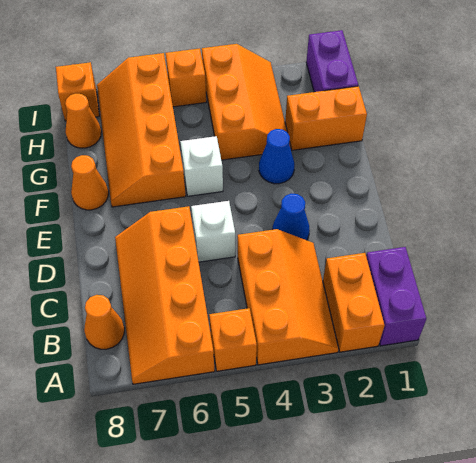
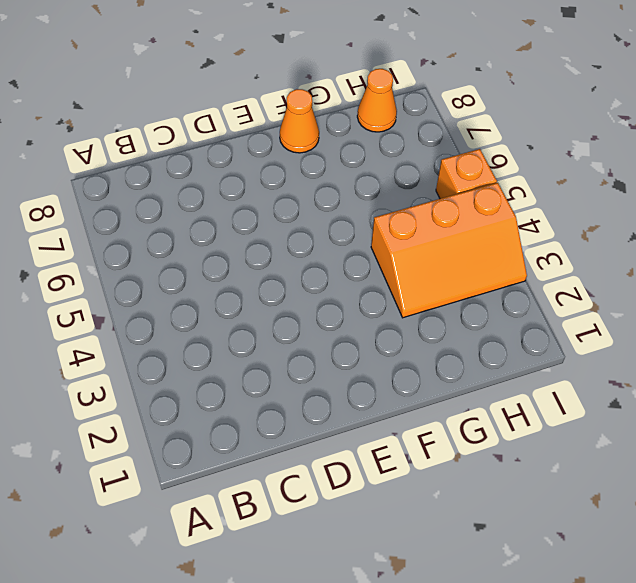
none -> purple brick A1:B1 level 1
none -> orange brick A2:B2 level 1
none -> orange slope A3:C4 level 1 top 4

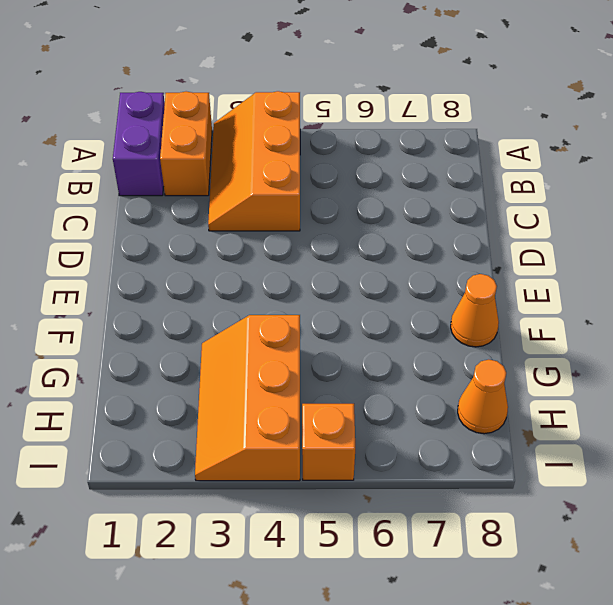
none -> orange brick A5 level 1
none -> orange slope A6:D7 level 1 top 6
none -> orange cone B8 level 1

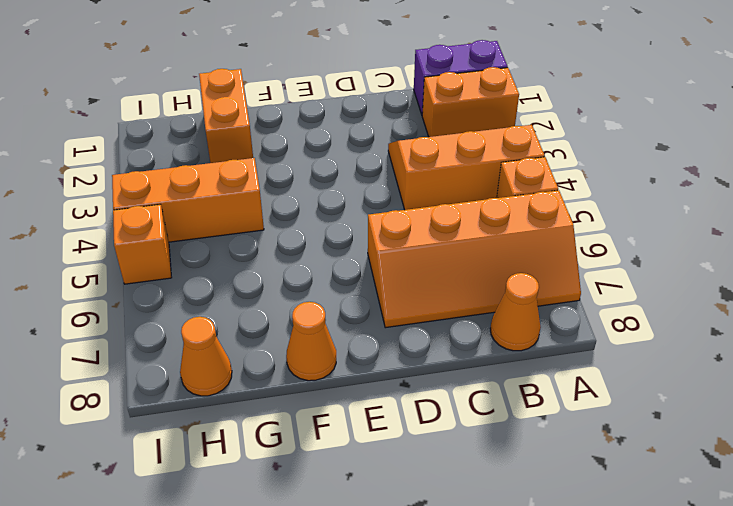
none -> blue cone D3 level 1
none -> white brick D5 level 1
none -> blue cone F3 level 1

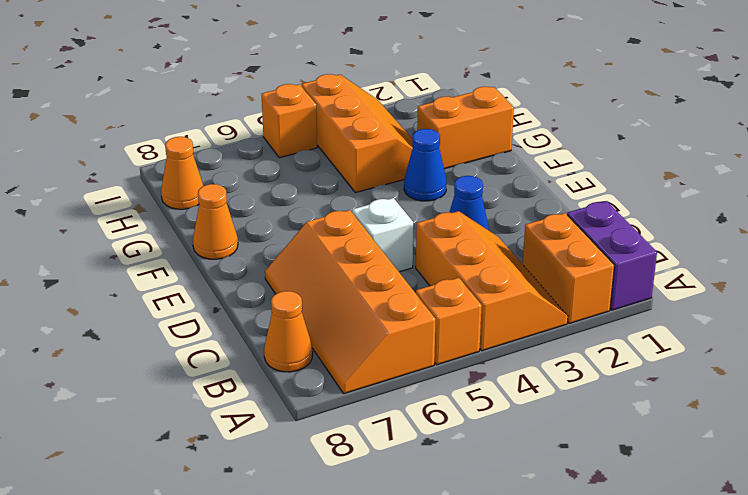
none -> white brick F5 level 1
none -> orange slope F6:I7 level 1 top 6
none -> purple brick H1:I1 level 1

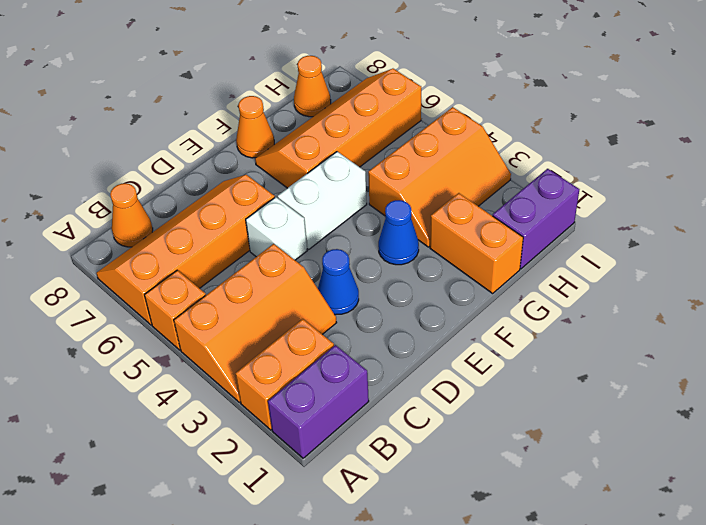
white brick E5:F5 level 1 -> white brick F5 level 1
none -> orange brick I5 level 1
none -> orange brick I8 level 1

